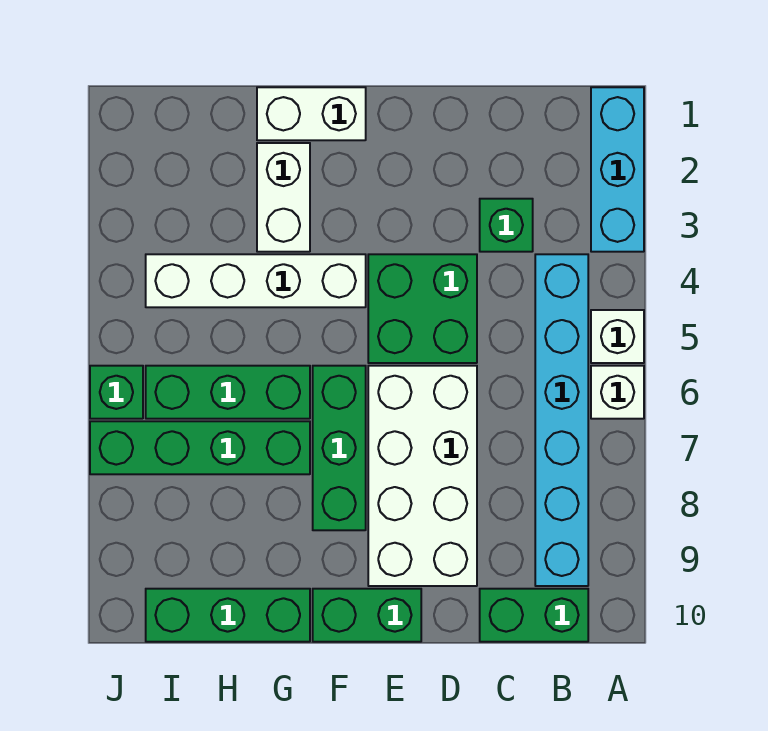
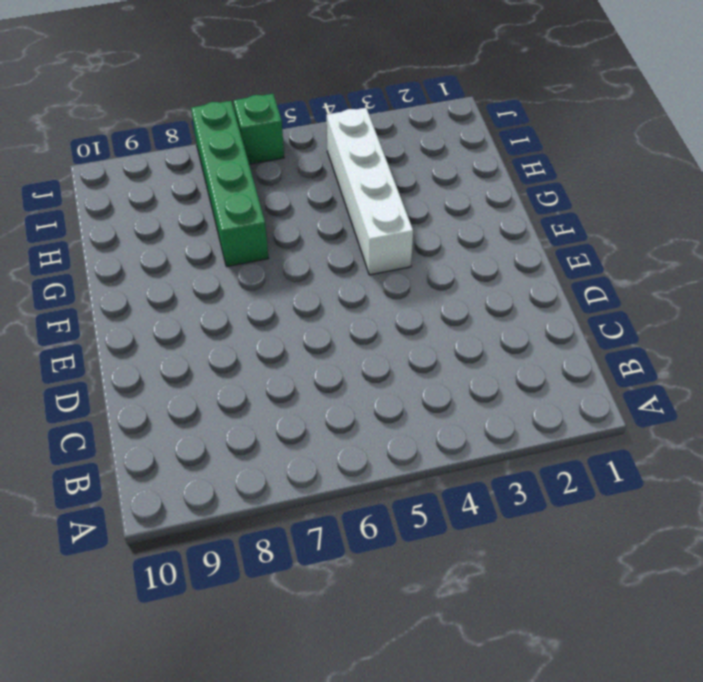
none -> cyan brick A1:A3 level 1
none -> white brick A5 level 1
none -> white brick A6 level 1

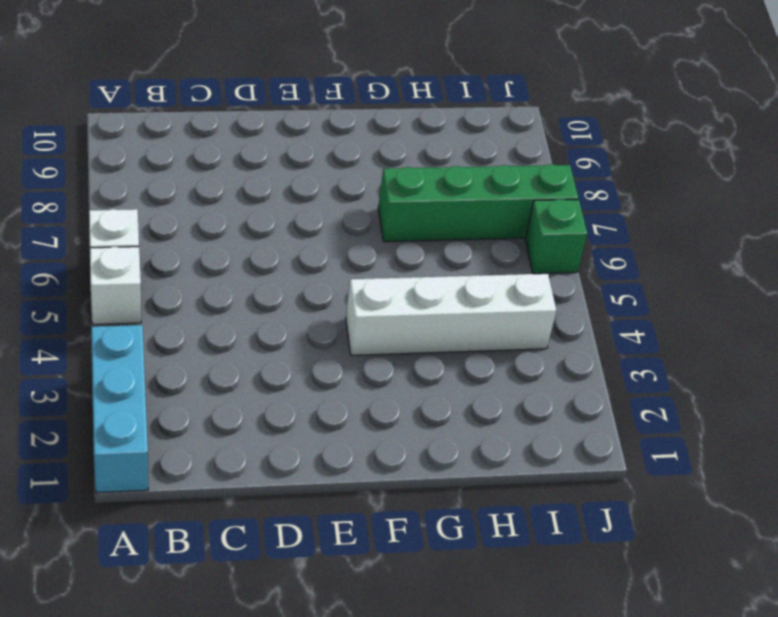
none -> cyan brick B4:B9 level 1
none -> green brick B10:C10 level 1
none -> green brick C3 level 1

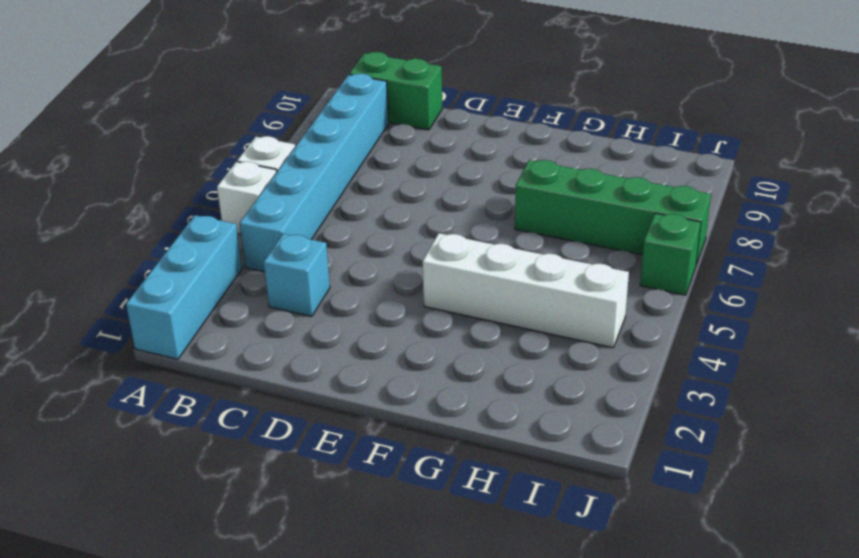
cyan brick C3 level 1 -> green brick C3 level 1
none -> green brick D4:E5 level 1
none -> white brick D6:E9 level 1
none -> green brick E10:F10 level 1

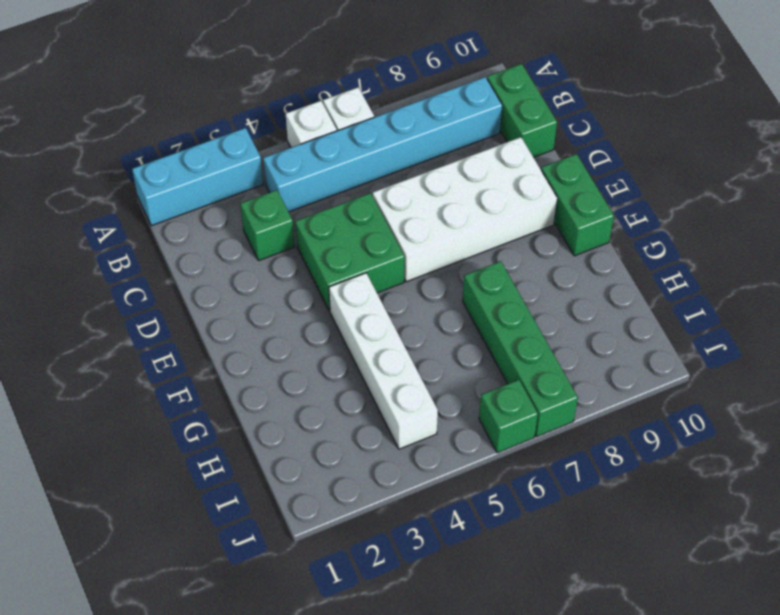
none -> white brick F1:G1 level 1
none -> green brick F6:F8 level 1
none -> white brick G2:G3 level 1

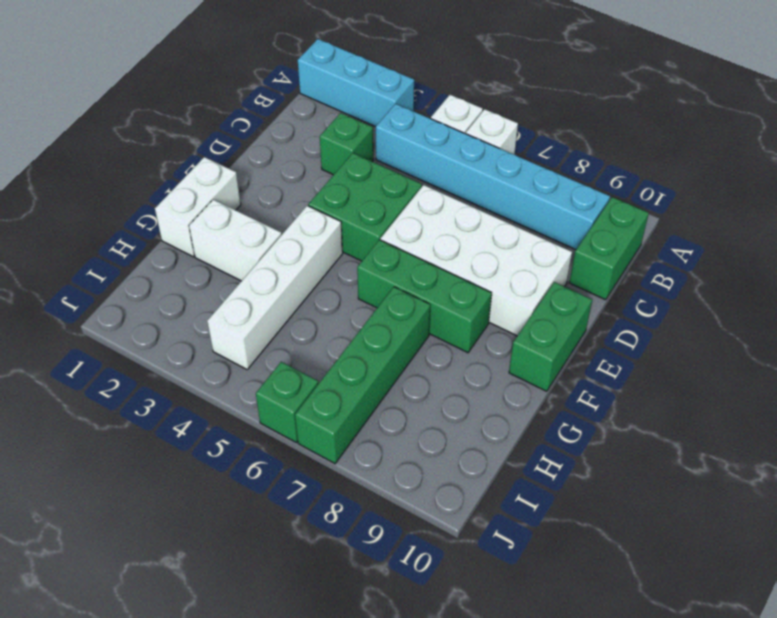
none -> green brick G6:I6 level 1
none -> green brick G10:I10 level 1

